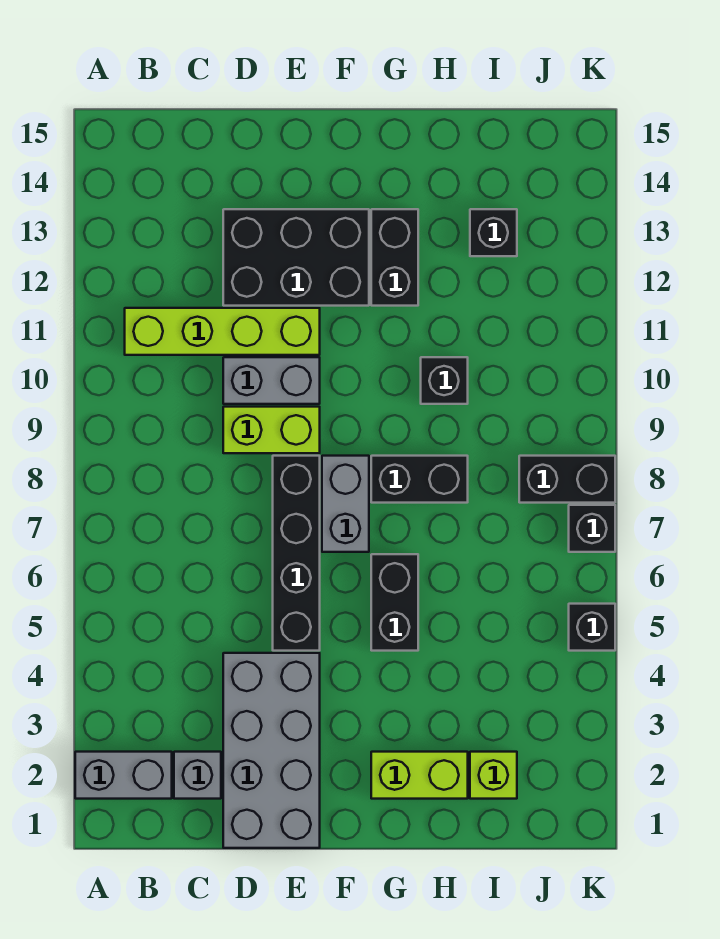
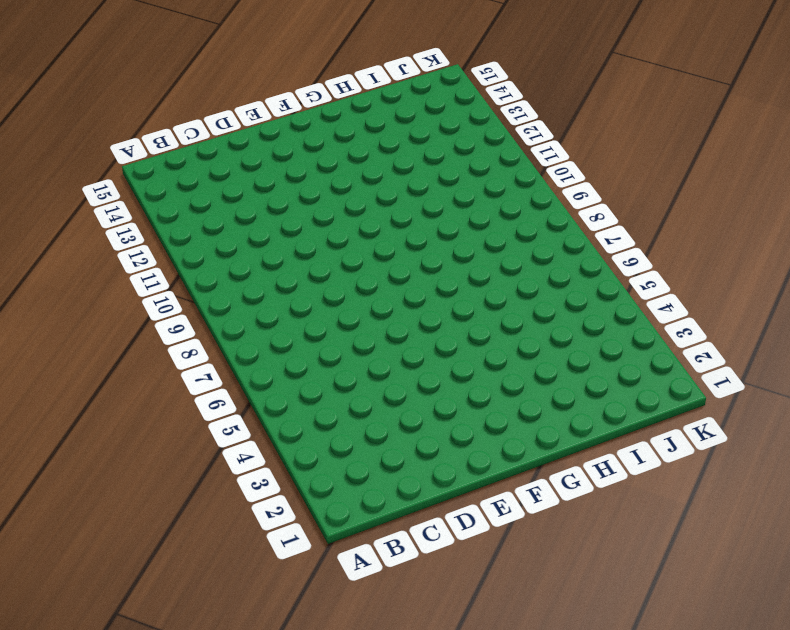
none -> grey brick A2:B2 level 1
none -> lime brick B11:E11 level 1
none -> grey brick C2 level 1

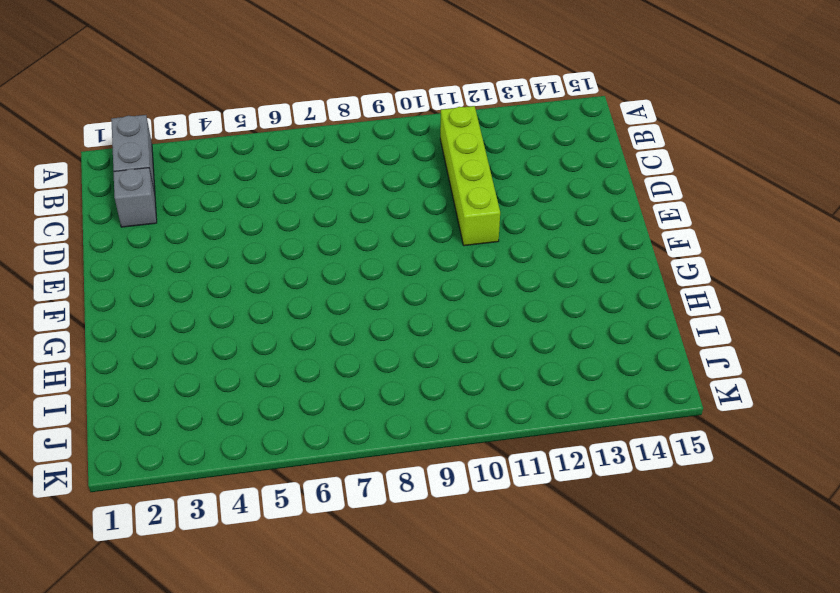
none -> grey brick D1:E4 level 1
none -> lime brick D9:E9 level 1
none -> grey brick D10:E10 level 1

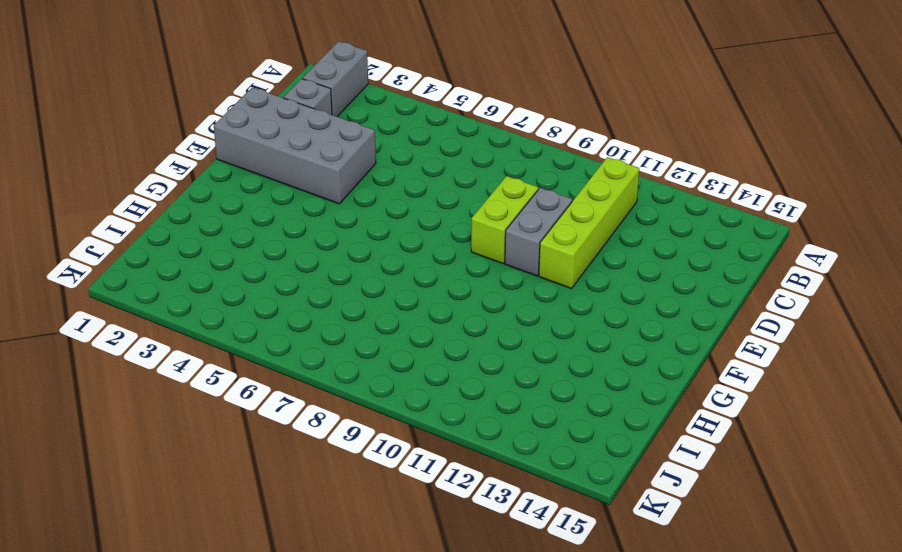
none -> black brick D12:F13 level 1
none -> black brick E5:E8 level 1
none -> grey brick F7:F8 level 1

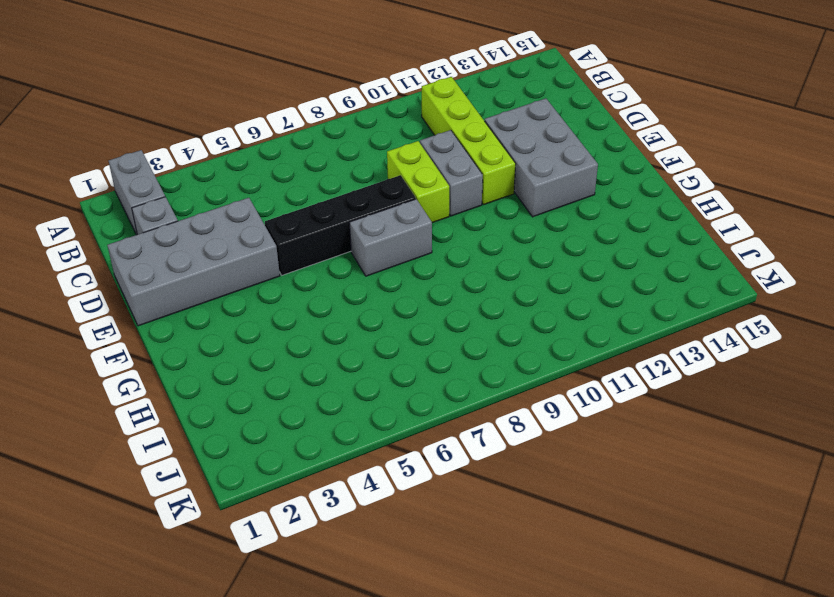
grey brick D12:F13 level 1 -> black brick D12:F13 level 1
none -> lime brick G2:H2 level 1
none -> black brick G5:G6 level 1
none -> black brick G8:H8 level 1

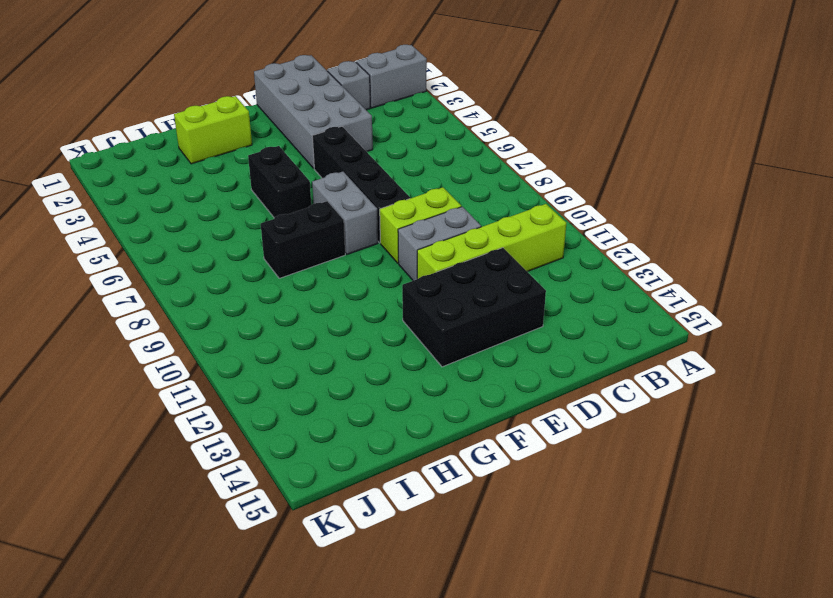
none -> black brick G12:G13 level 1
none -> black brick H10 level 1
none -> lime brick I2 level 1

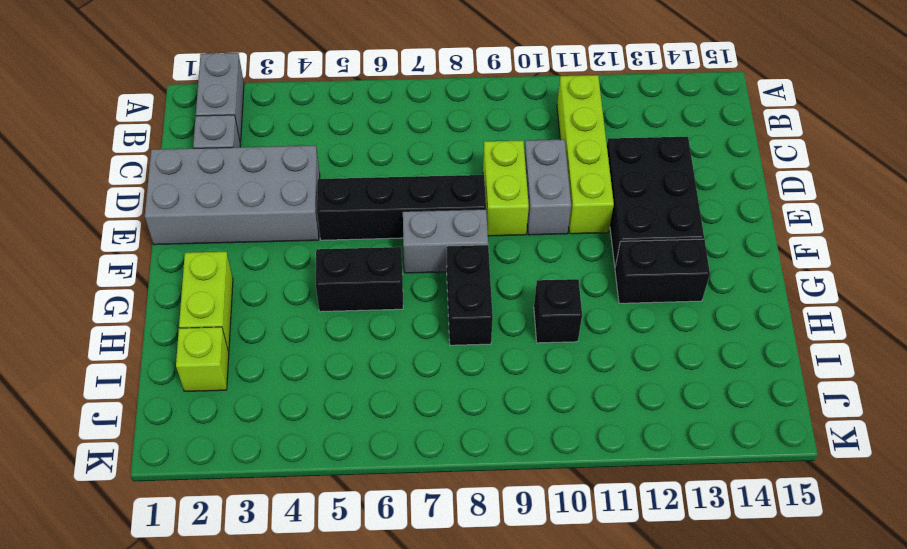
none -> black brick I13 level 1
none -> black brick J8:K8 level 1
none -> black brick K5 level 1

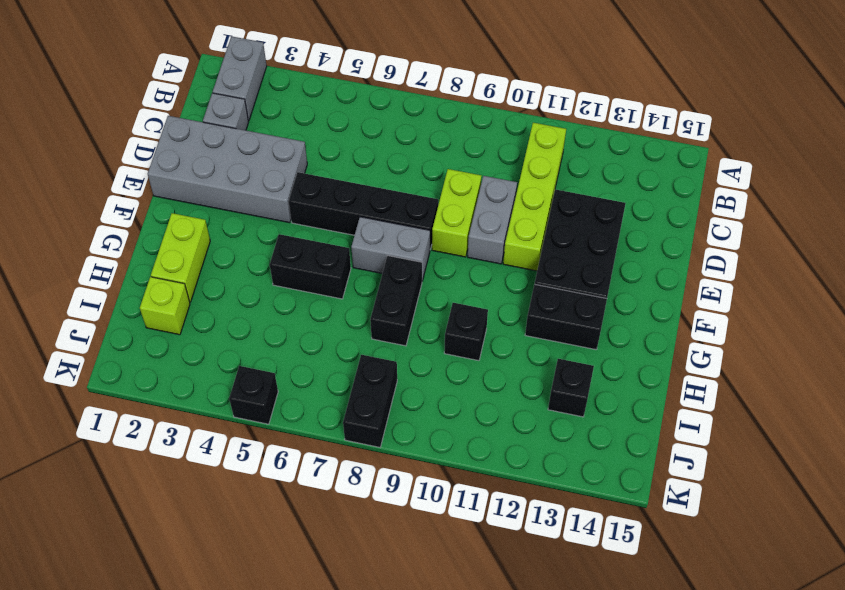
none -> black brick K7 level 1

